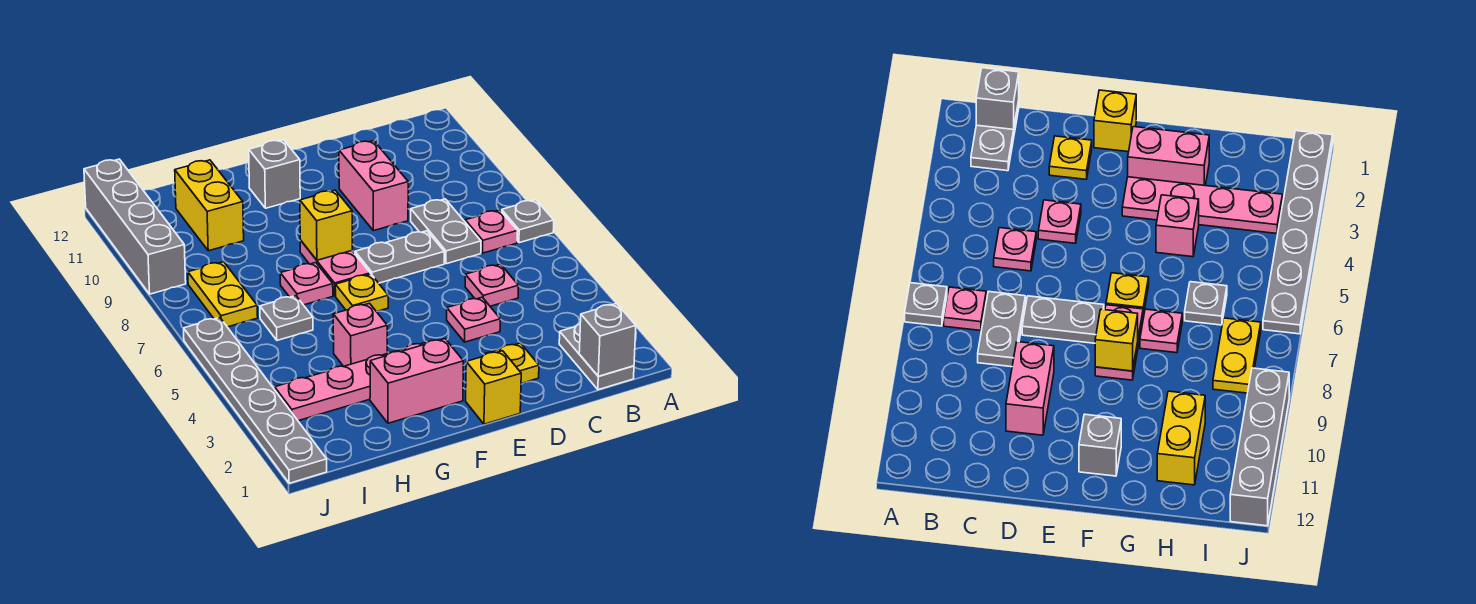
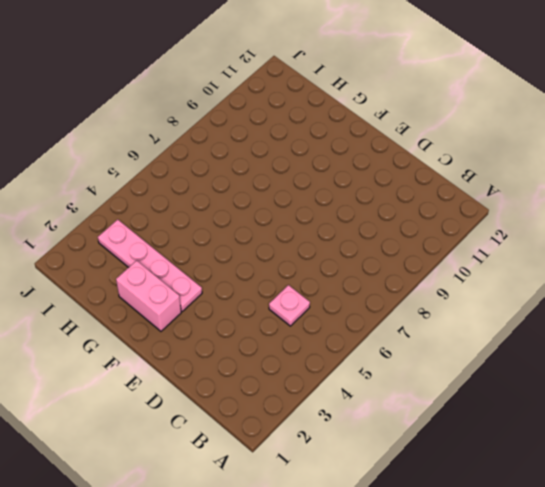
none -> grey plate A7 level 1
none -> grey plate B1:B2 level 1
none -> pink plate B7 level 1

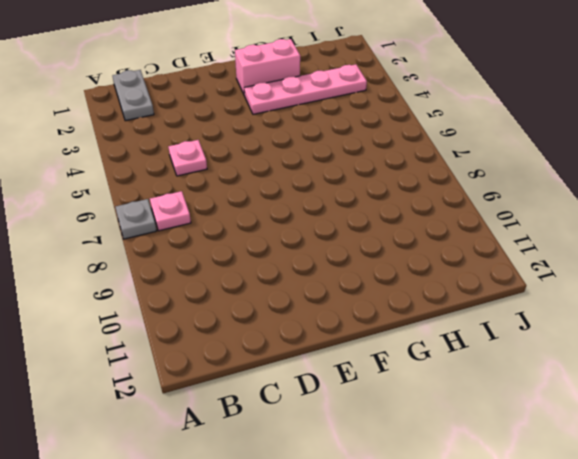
none -> grey plate C7:C8 level 1
none -> yellow plate D2 level 1
none -> pink plate D4 level 1

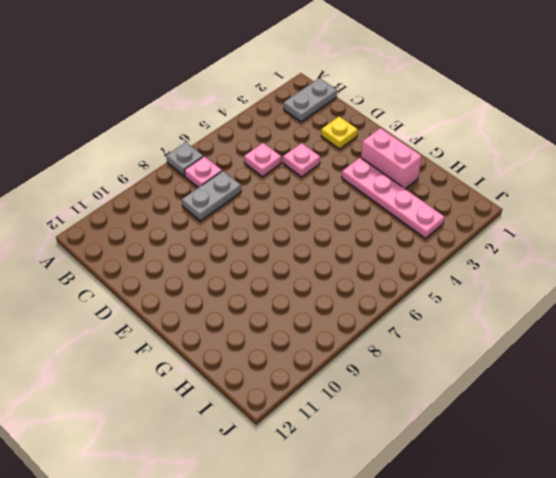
none -> grey plate D7:E7 level 1
none -> pink brick D9:D10 level 1
none -> yellow brick E1 level 1

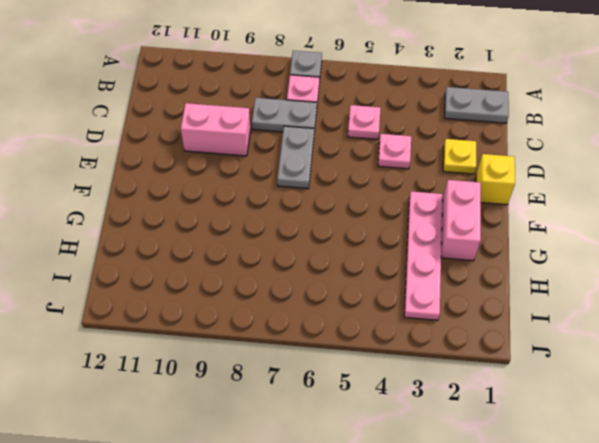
none -> yellow plate F6 level 1
none -> pink plate F7:F8 level 1
none -> grey brick F11 level 1

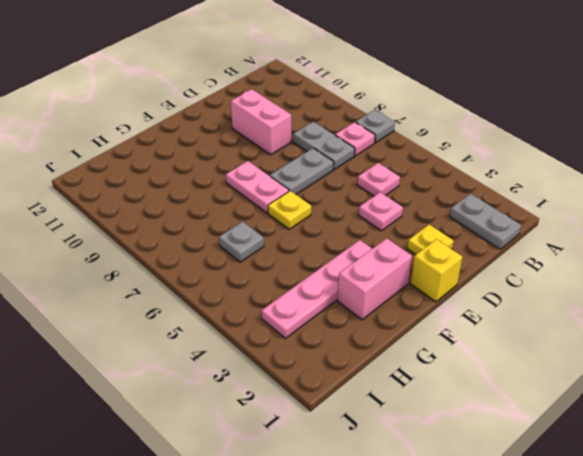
none -> grey brick F11 level 1
none -> pink brick G4 level 1
none -> pink plate G7 level 1

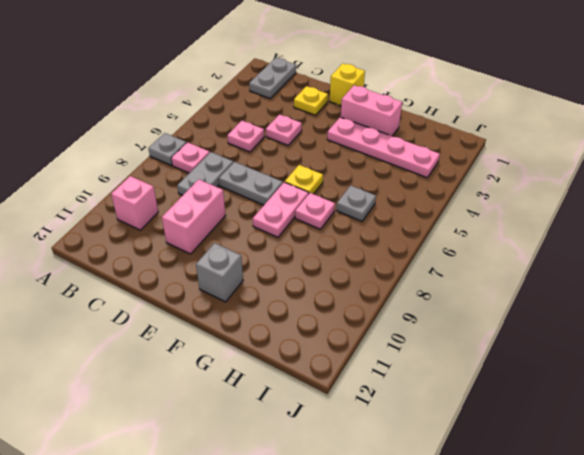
pink brick B10 level 1 -> pink brick G4 level 1
none -> yellow brick H10:H11 level 1
none -> yellow plate I7:I8 level 1
none -> grey plate J1:J6 level 1

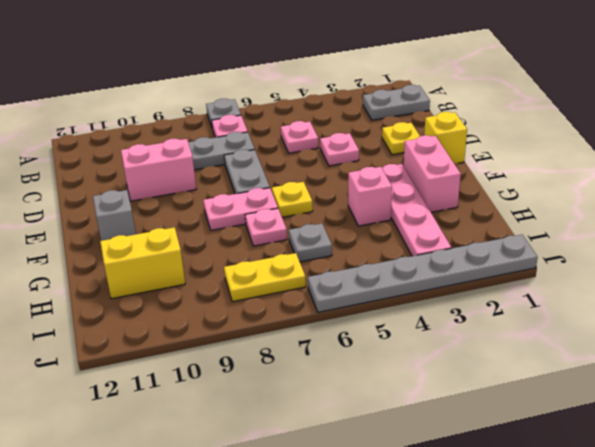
none -> grey brick J9:J12 level 1
none -> grey brick B1 level 2
none -> yellow brick F8 level 2

